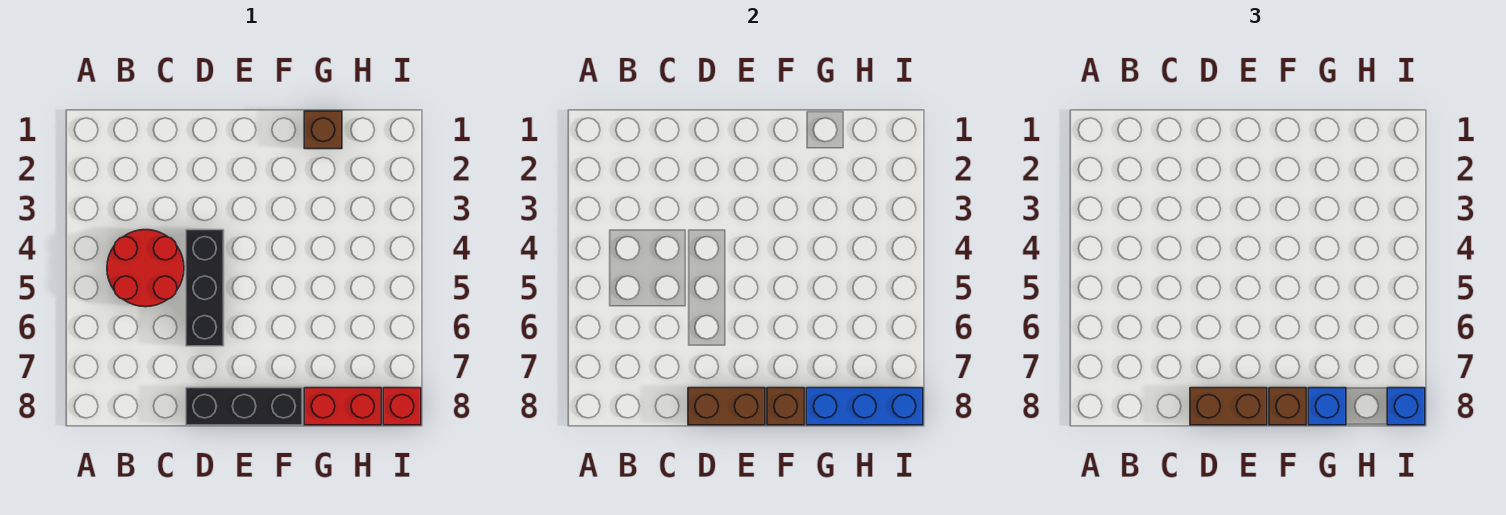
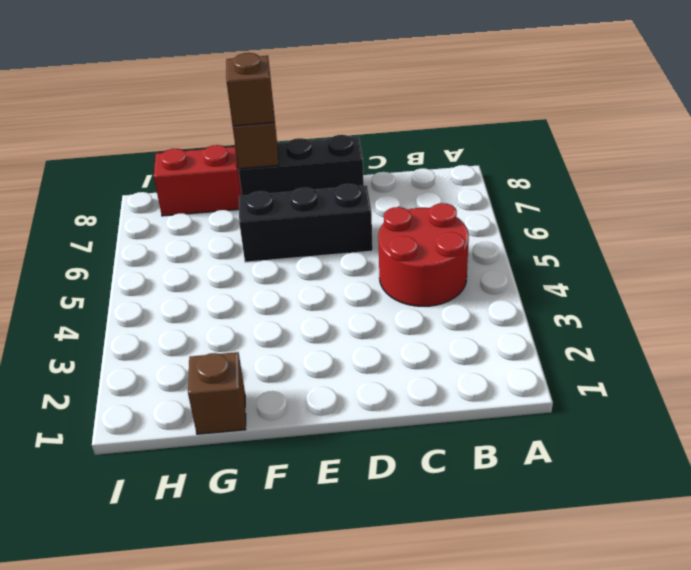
black brick D6:F6 level 1 -> black brick D4:D6 level 1
none -> red brick I8 level 1
none -> brown brick D8:E8 level 2
none -> blue brick G8:I8 level 2

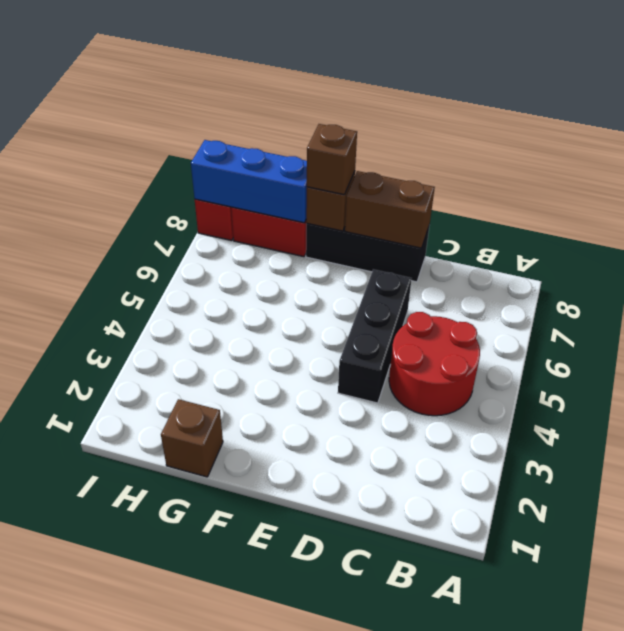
none -> brown brick D8:E8 level 3
none -> blue brick G8 level 3
none -> blue brick I8 level 3

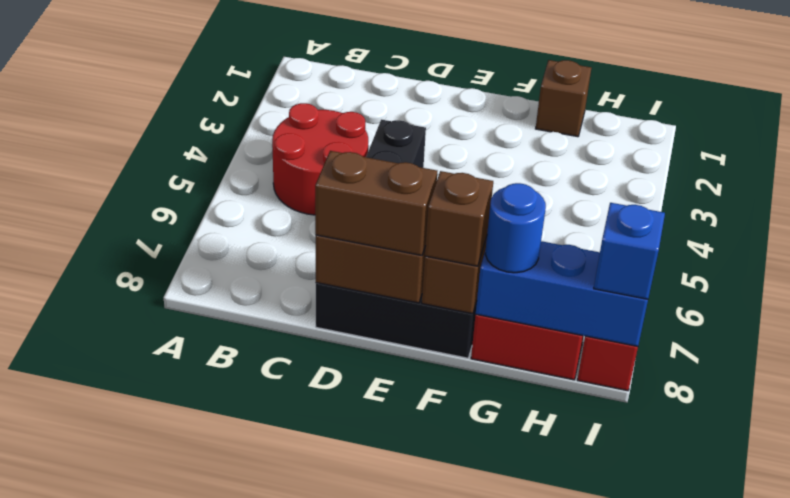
blue round brick G8 level 3 -> blue brick G8 level 3

